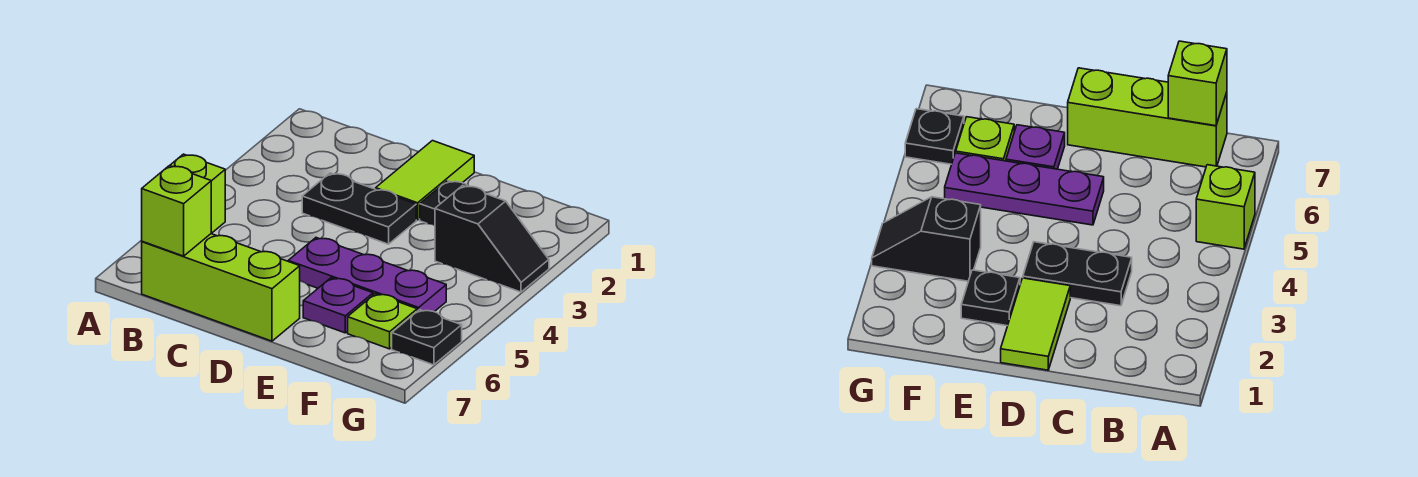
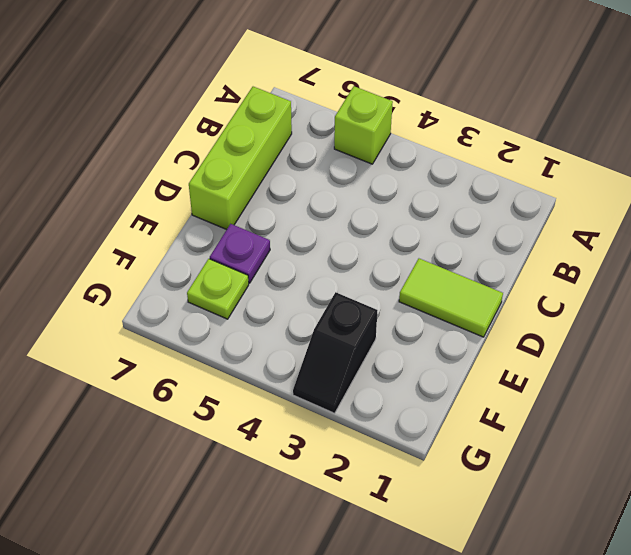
none -> black plate C3:D3 level 1
none -> purple plate D5:F5 level 1

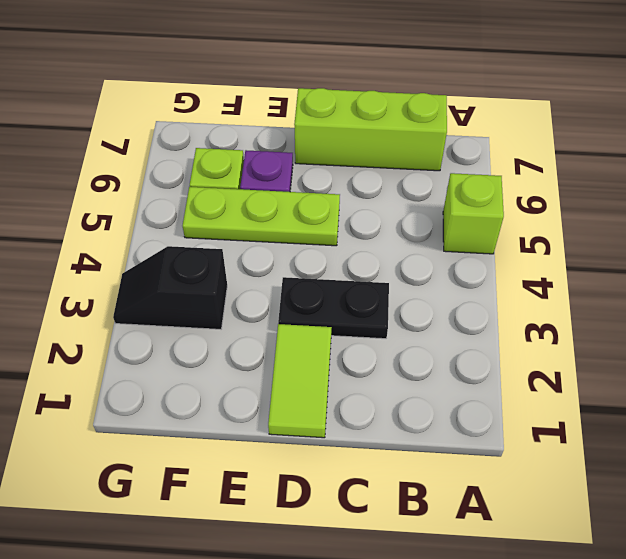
lime plate D5:F5 level 1 -> purple plate D5:F5 level 1
none -> black plate E2 level 1
none -> black plate G6 level 1

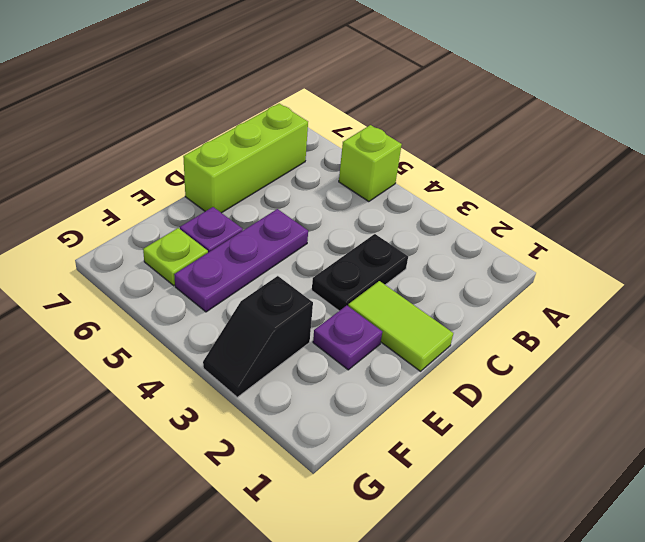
purple plate E2 level 1 -> black plate E2 level 1
none -> black plate G6 level 1
none -> lime brick B7 level 2

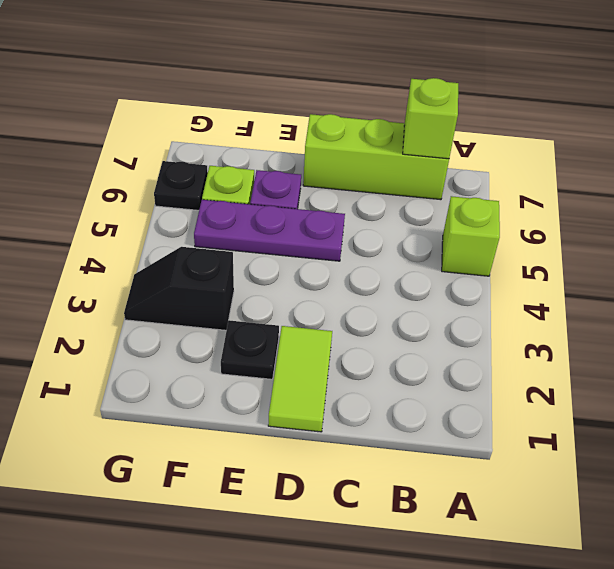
none -> black plate C3:D3 level 1

